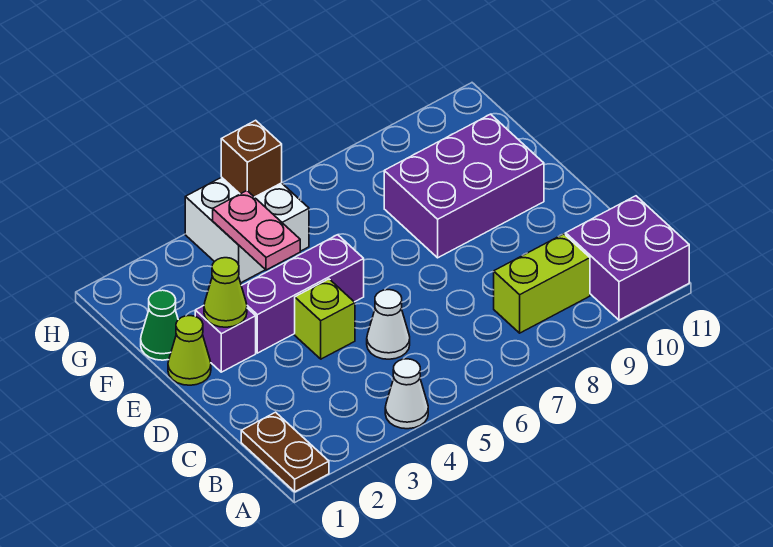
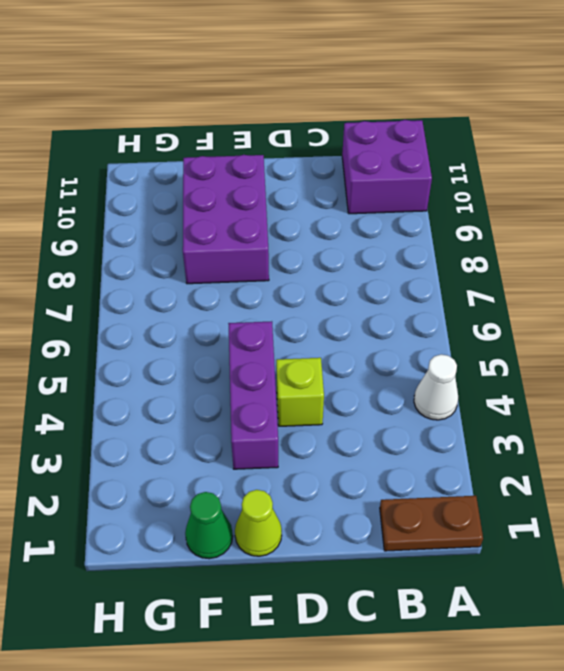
none -> lime brick B8:B9 level 1
none -> white cone C5 level 1
none -> purple brick E2 level 1

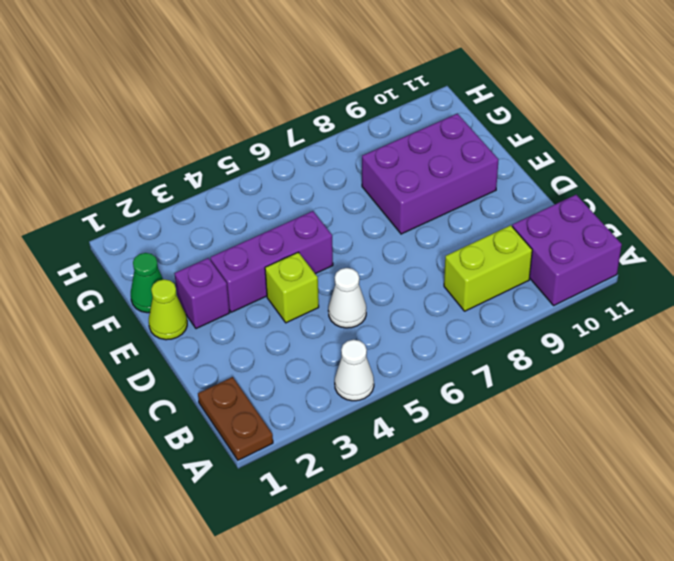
none -> white brick G4:H5 level 1
none -> lime cone E2 level 2
none -> pink plate F4:G4 level 2

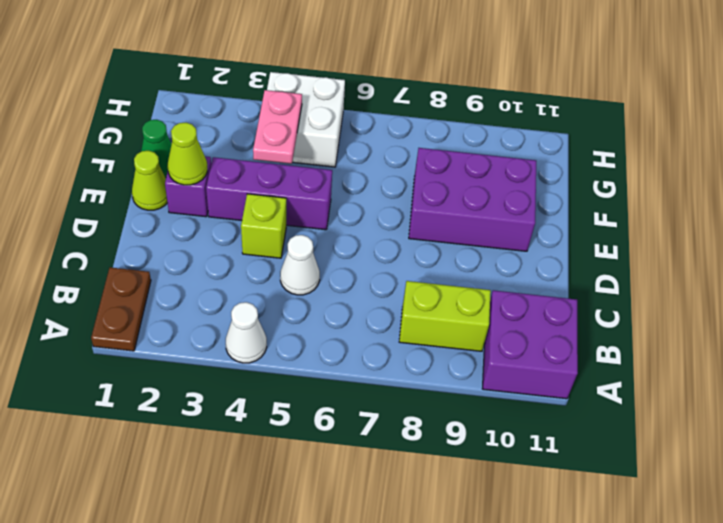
none -> brown brick H5 level 2

